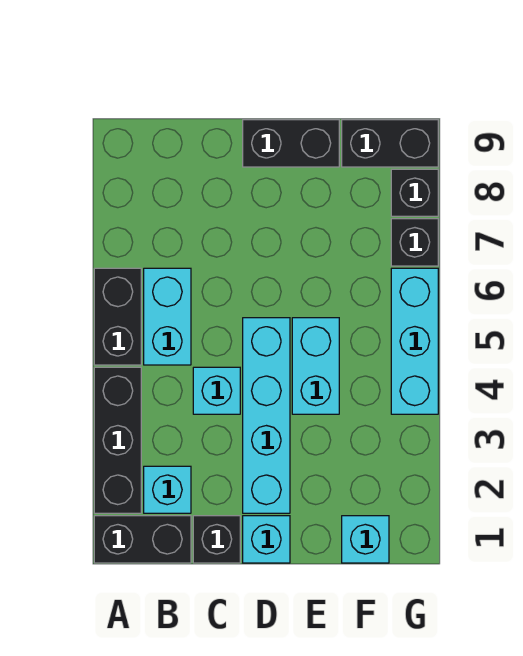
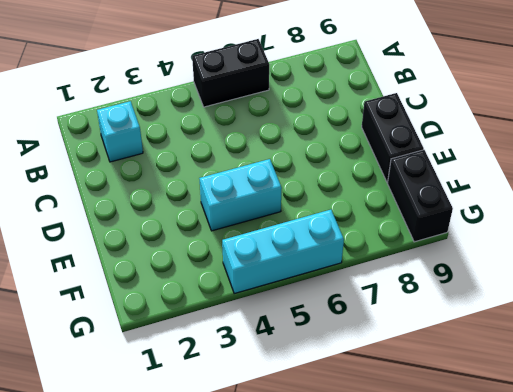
none -> black brick A1:B1 level 1
none -> black brick A2:A4 level 1
none -> cyan brick B5:B6 level 1

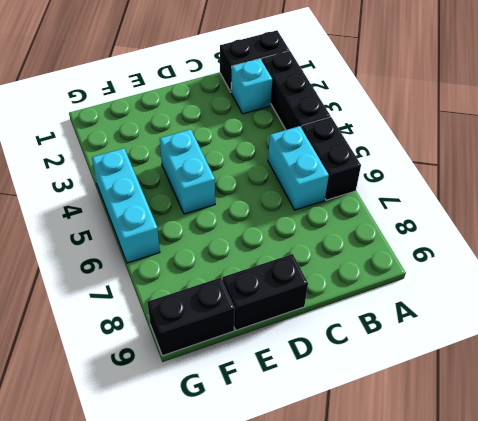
none -> black brick C1 level 1
none -> cyan brick C4 level 1
none -> cyan brick D1 level 1

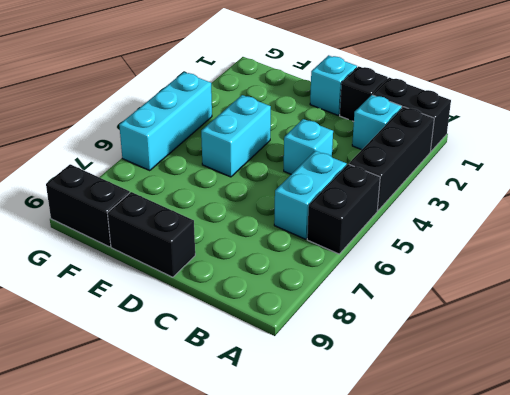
none -> cyan brick D2:D5 level 1
none -> cyan brick F1 level 1
none -> black brick G7 level 1

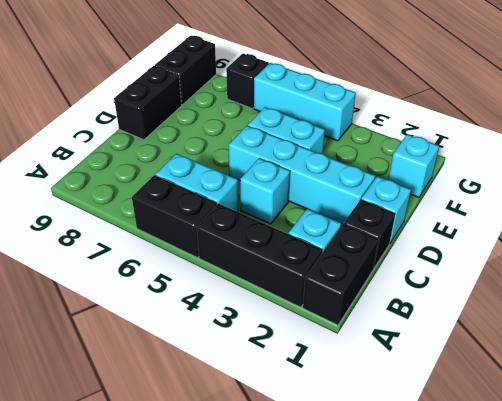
none -> black brick G8 level 1

